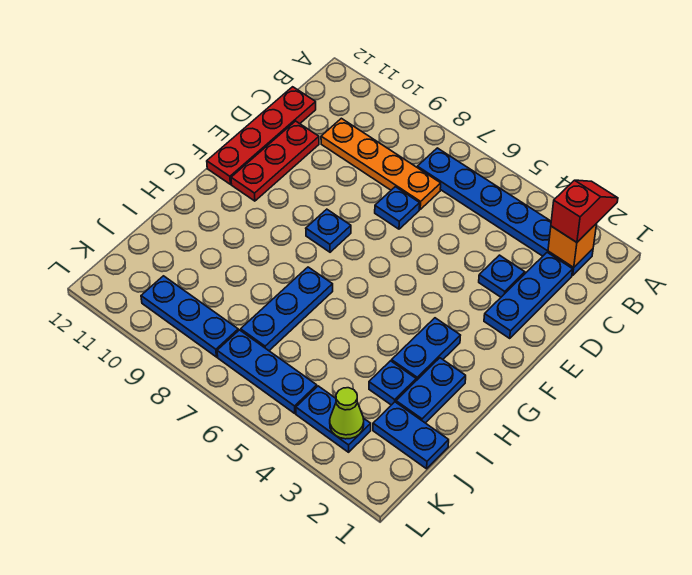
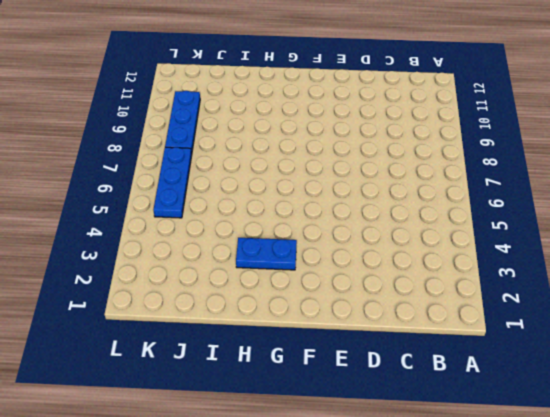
none -> blue plate B2:B7 level 1
none -> blue plate C2:E2 level 1
none -> orange plate C7:C10 level 1

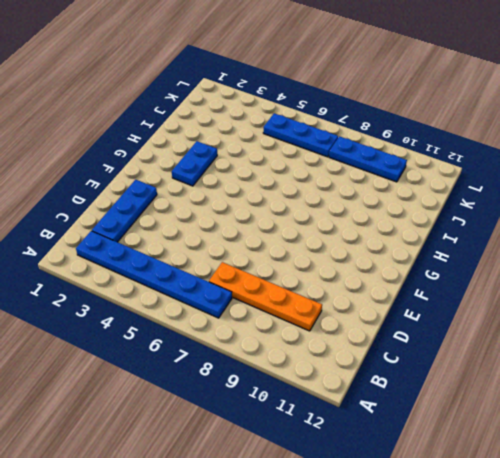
none -> red plate C12:F12 level 1
none -> blue plate D3 level 1
none -> blue plate D7 level 1

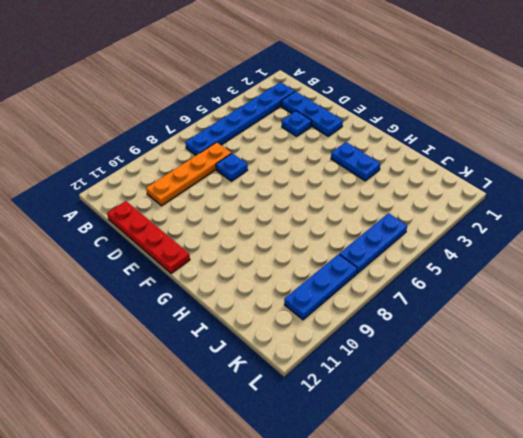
none -> red plate D11:F11 level 1
none -> blue plate F8 level 1
none -> blue plate H2:I2 level 1

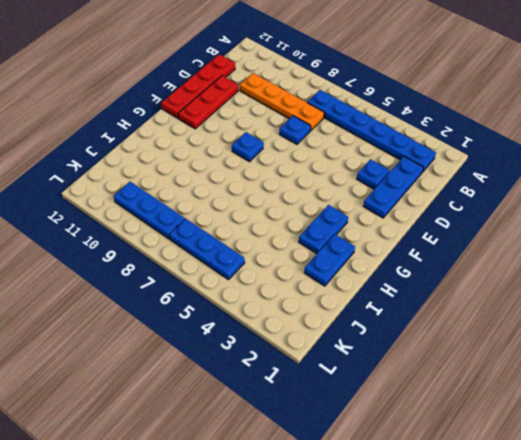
none -> blue plate H7:J7 level 1
none -> blue plate I3 level 1
none -> blue plate J1:J2 level 1

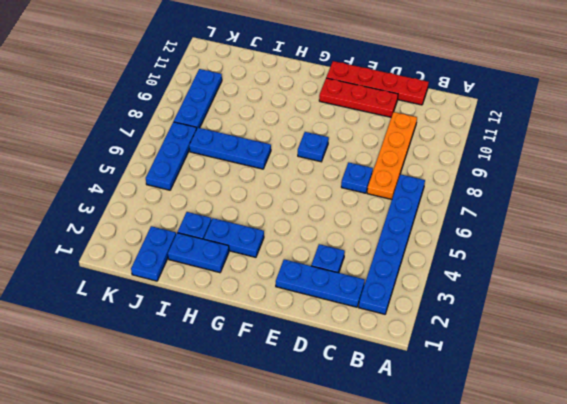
none -> blue plate K3:K4 level 1
none -> orange brick B2 level 2
none -> lime cone K3 level 2

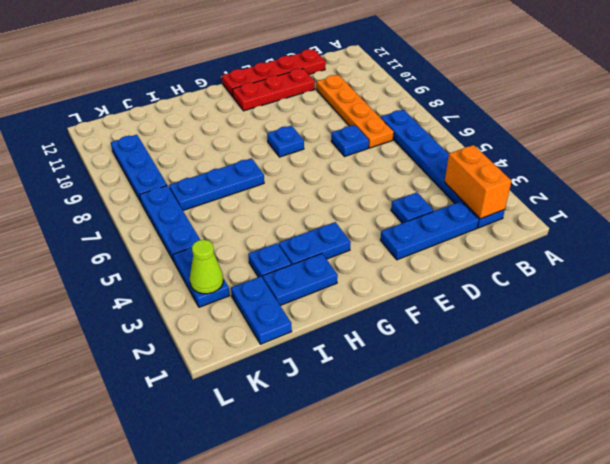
orange brick B2:B3 level 2 -> orange brick B2 level 2
none -> red slope A2:B2 level 3 top B

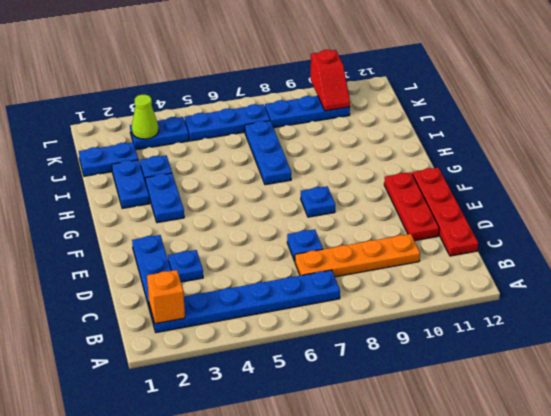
red slope K10:L10 level 2 top L -> red slope A2:B2 level 3 top B

